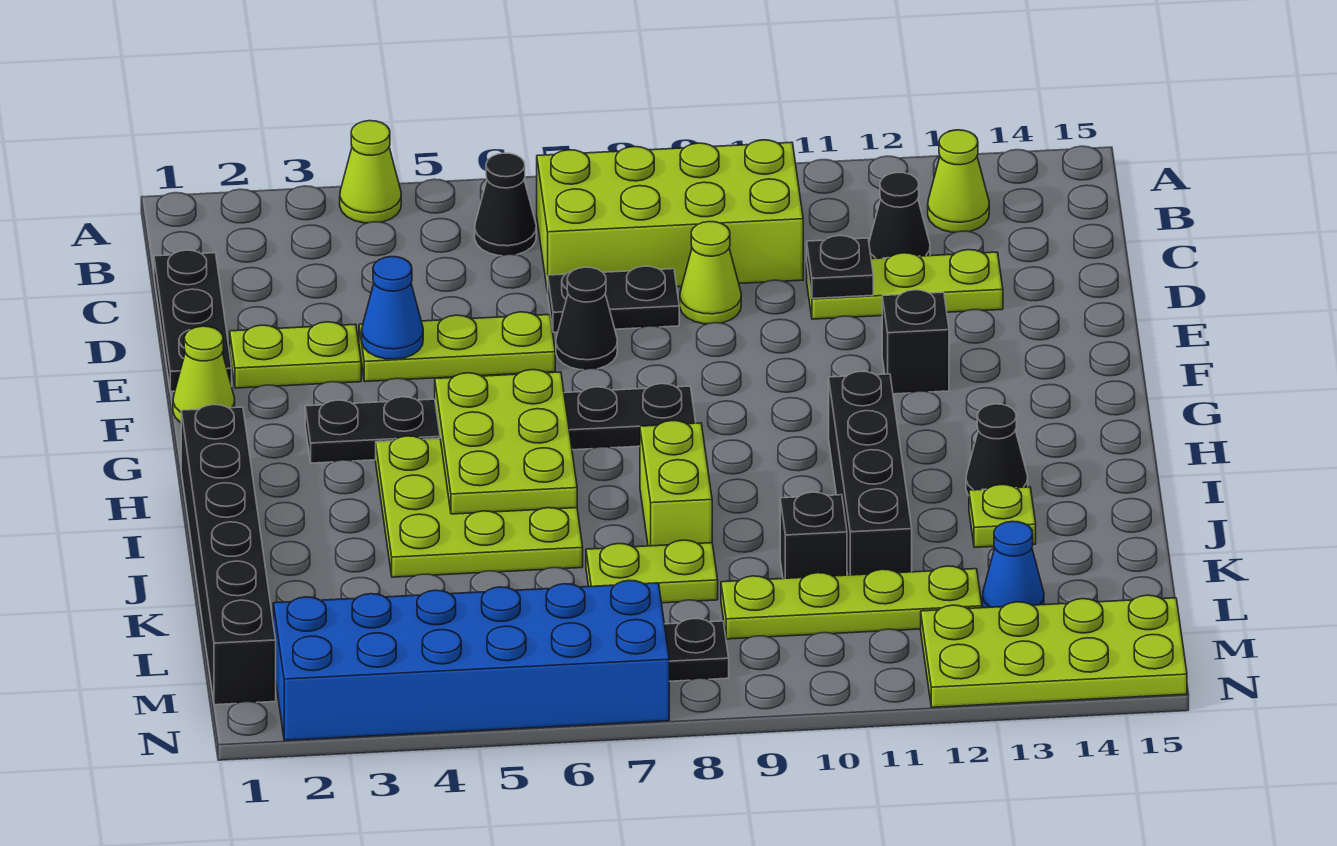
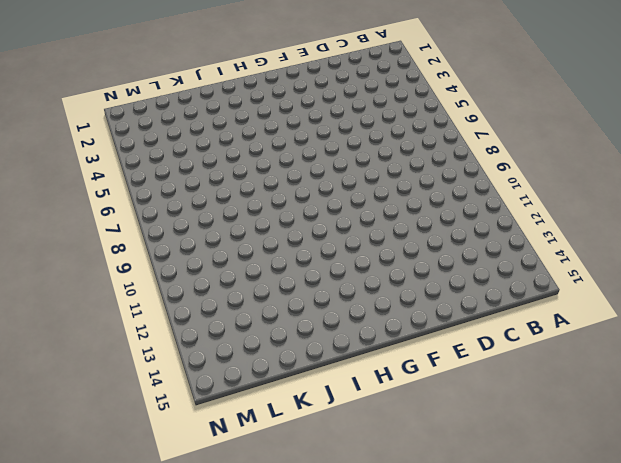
none -> lime cone A4 level 1
none -> black cone B6 level 1
none -> lime brick B7:C10 level 1
none -> lime cone B13 level 1

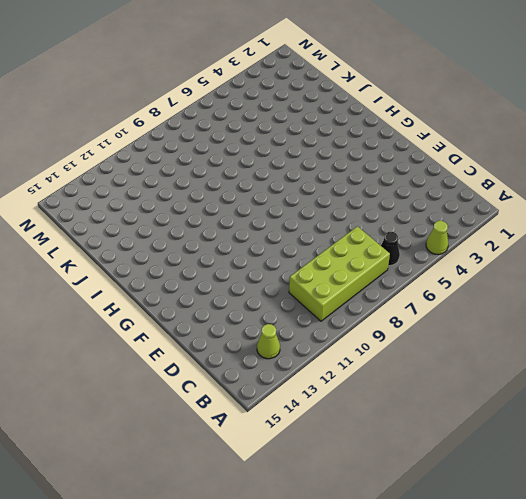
none -> black plate C1:E1 level 1
none -> black cone C12 level 1
none -> black plate D7:D8 level 1
none -> lime cone D9 level 1

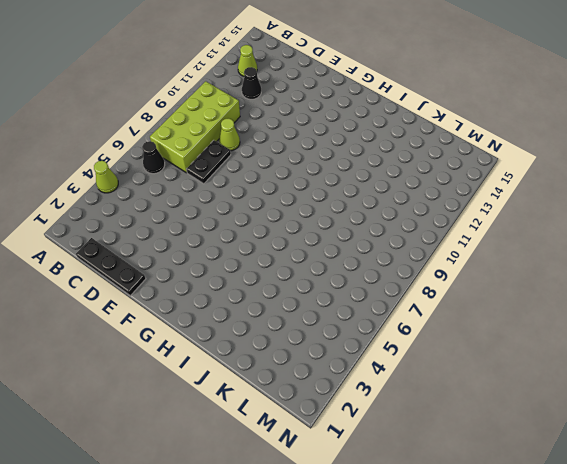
none -> lime plate D11:D13 level 1
none -> lime plate E2:E3 level 1
none -> lime plate E4:E6 level 1
none -> black cone E7 level 1

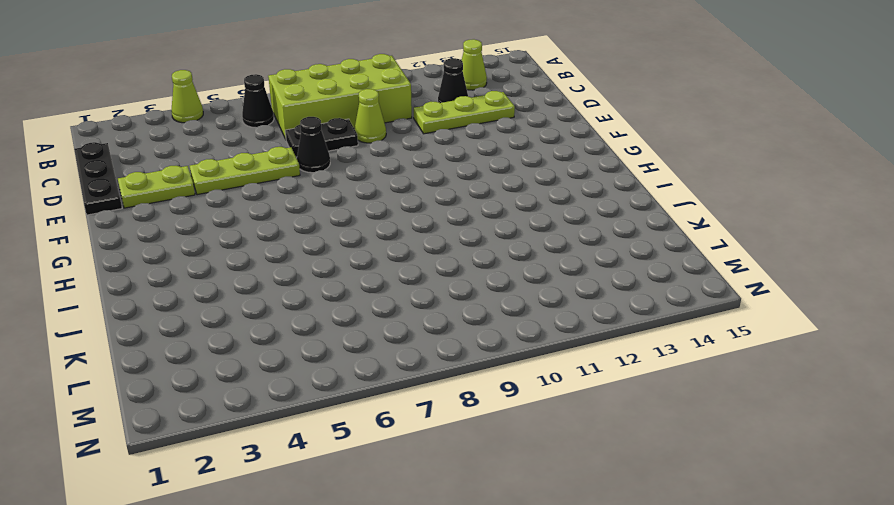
none -> lime cone F1 level 1
none -> black brick F12 level 1
none -> black plate G3:G8 level 1
none -> black brick H1:M1 level 1

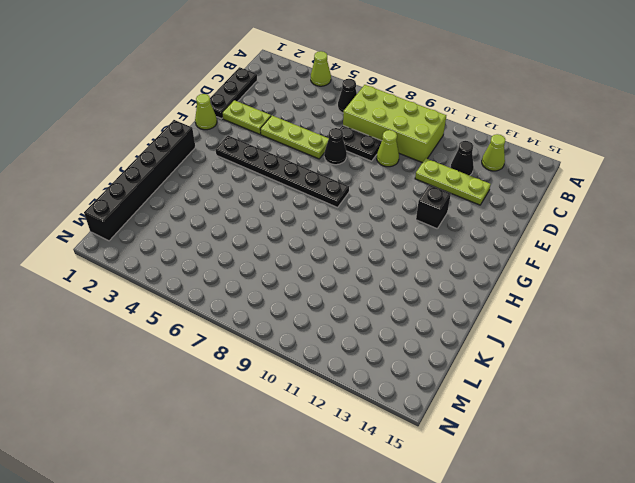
none -> lime plate H4:J6 level 1
none -> black brick H11:K11 level 1
none -> lime brick I8:J8 level 1
none -> black cone I13 level 1

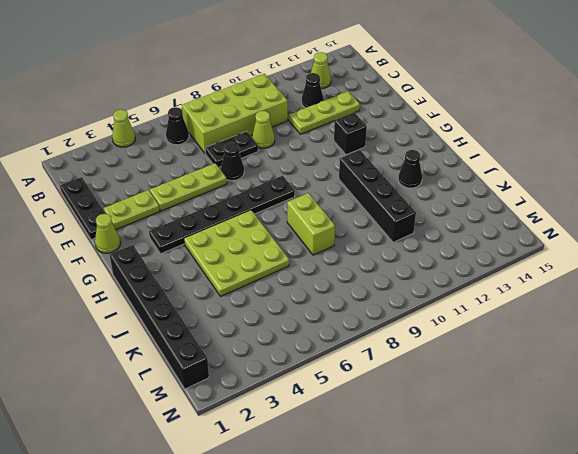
none -> lime plate J13 level 1
none -> lime plate K7:K8 level 1
none -> black brick K10 level 1
none -> lime plate L9:L12 level 1

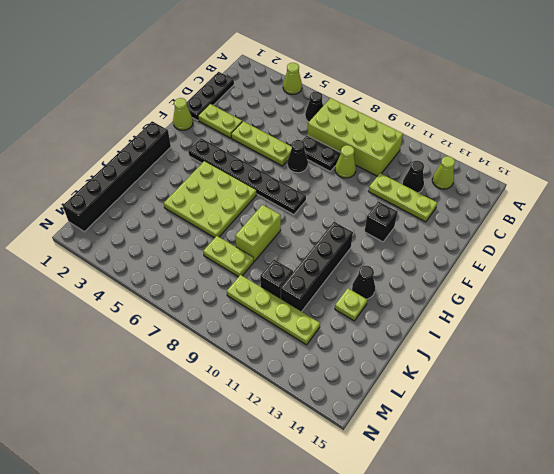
none -> blue cone L13 level 1
none -> blue brick M2:N7 level 1
none -> black plate M8 level 1
none -> lime plate M12:N15 level 1

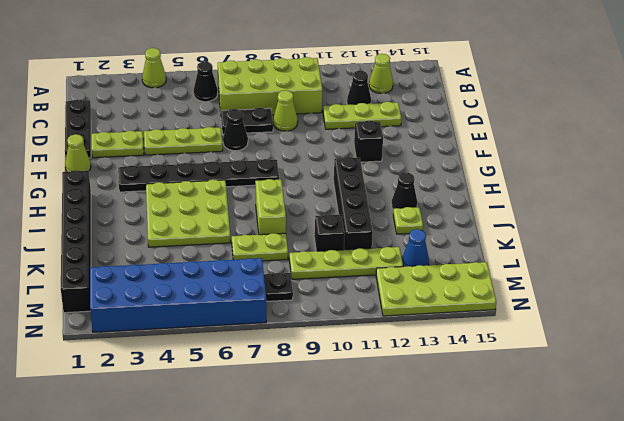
none -> black plate D11 level 2
none -> blue cone E4 level 2
none -> lime plate G5:I6 level 2

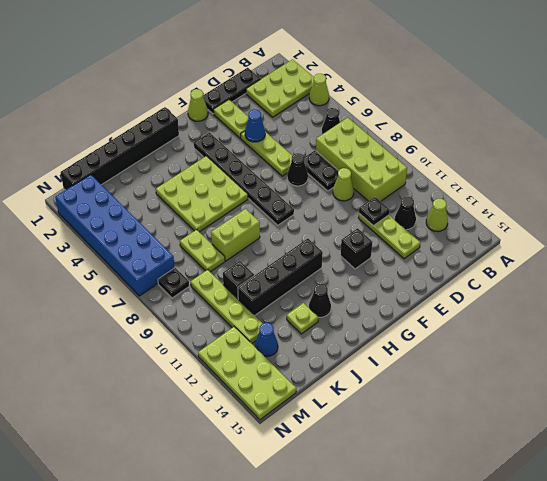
lime plate A2:C3 level 1 -> lime plate G5:I6 level 2

